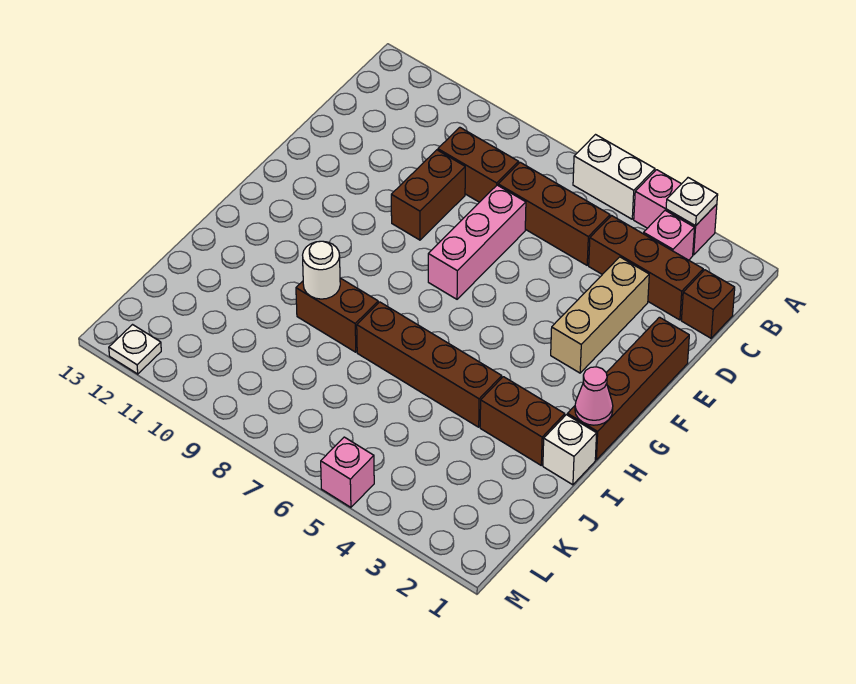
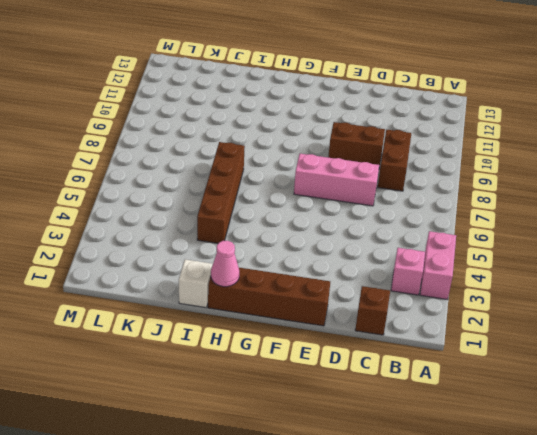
none -> white brick A5:A6 level 1
none -> brown brick C2:C4 level 1
none -> brown brick C5:C7 level 1

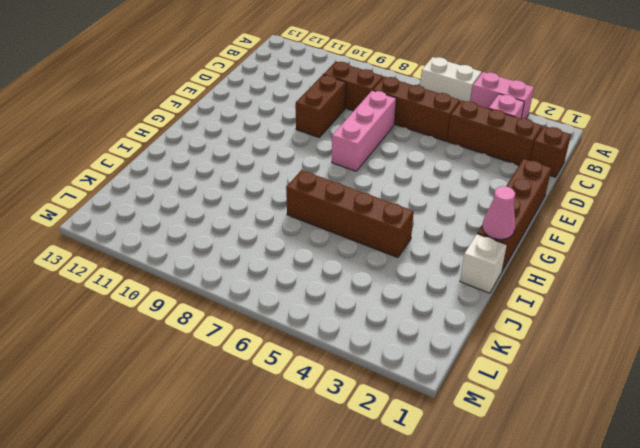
none -> tan brick D3:F3 level 1
none -> brown brick I2:I3 level 1
none -> brown brick I8:I9 level 1

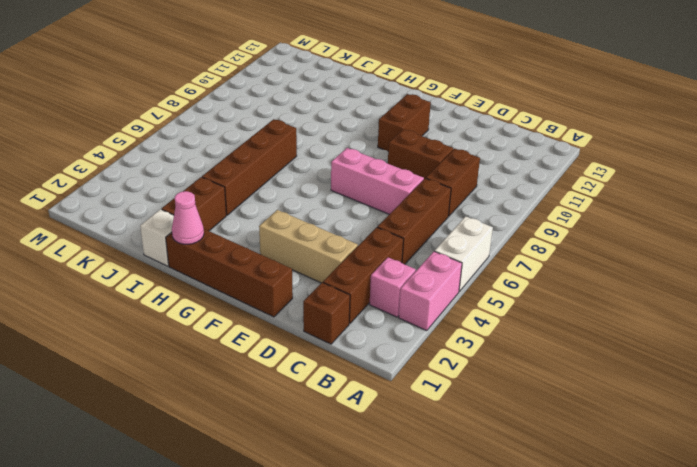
brown brick F10:F11 level 1 -> brown brick I8:I9 level 1
none -> pink brick M5 level 1
none -> white plate M12 level 1
none -> white plate A3 level 2

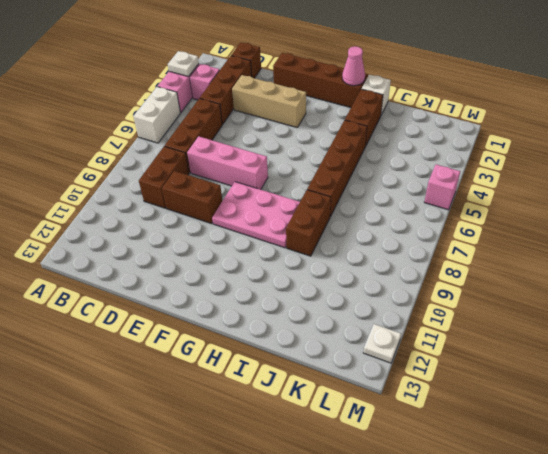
pink plate F8:H9 level 1 -> none
none -> white round brick I9 level 2

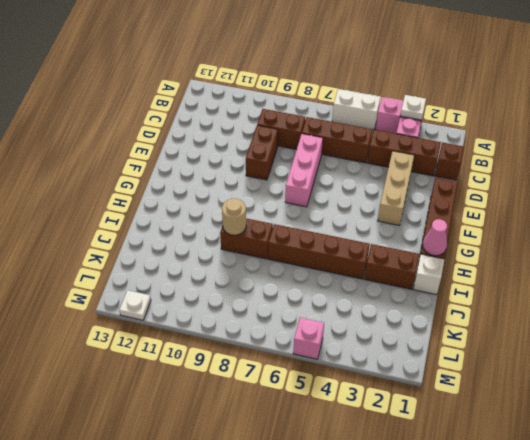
tan round brick I9 level 2 -> white round brick I9 level 2

